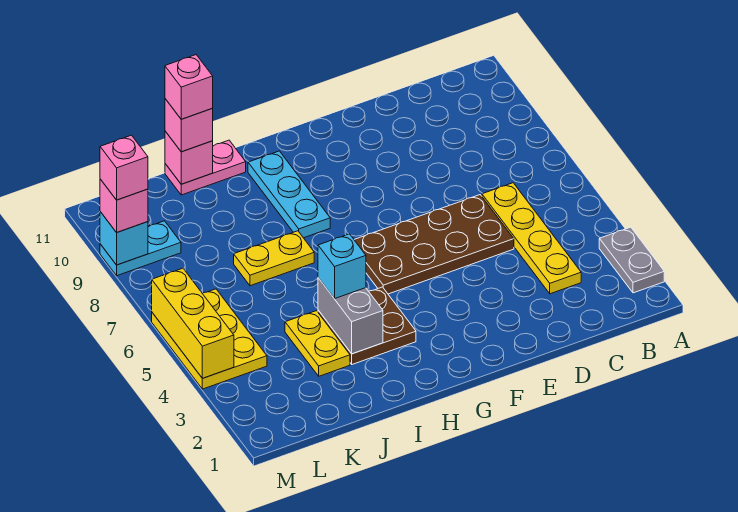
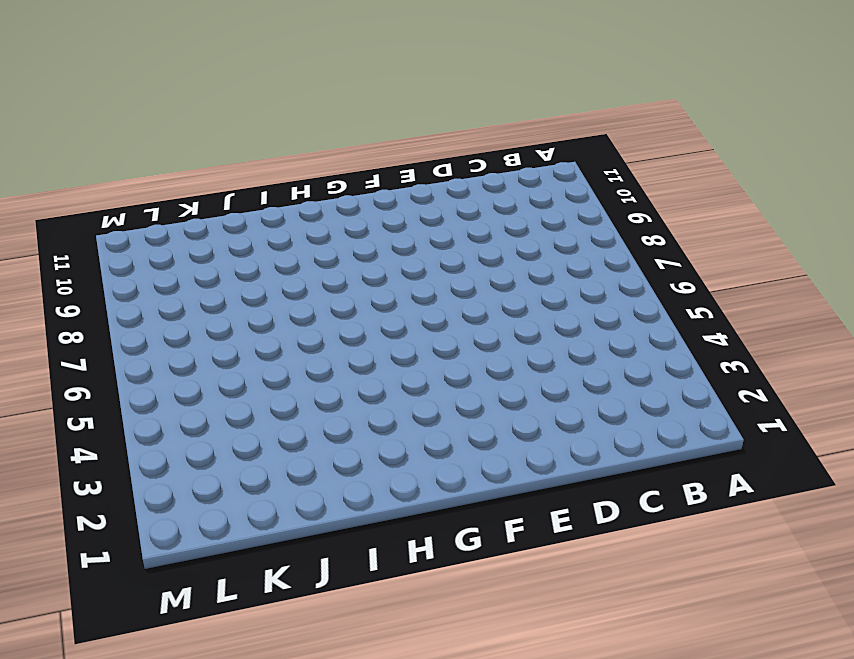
none -> grey plate A2:A3 level 1
none -> yellow plate C3:C6 level 1
none -> brown plate D5:G6 level 1

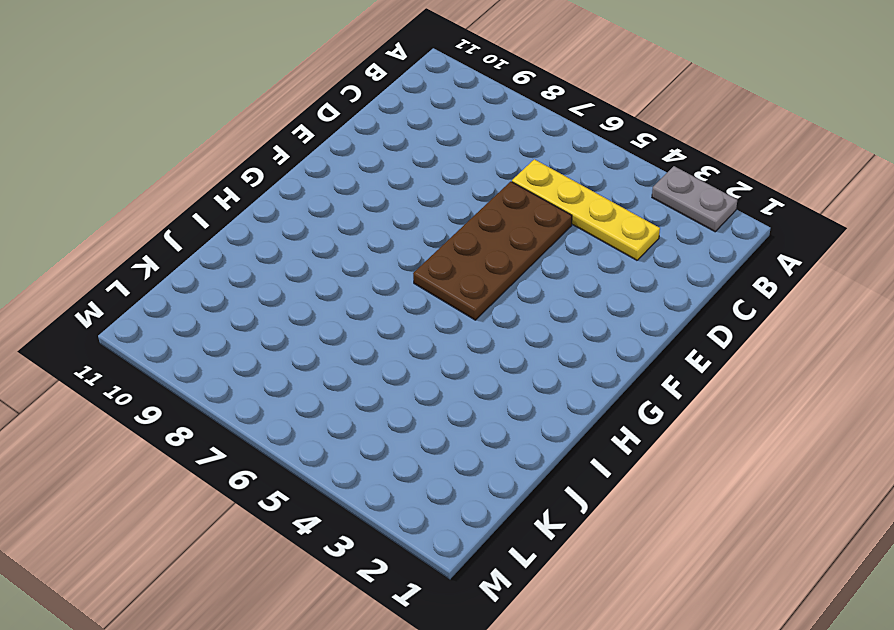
none -> brown plate H3:I4 level 1
none -> cyan plate H8:H10 level 1
none -> yellow plate I7:J7 level 1

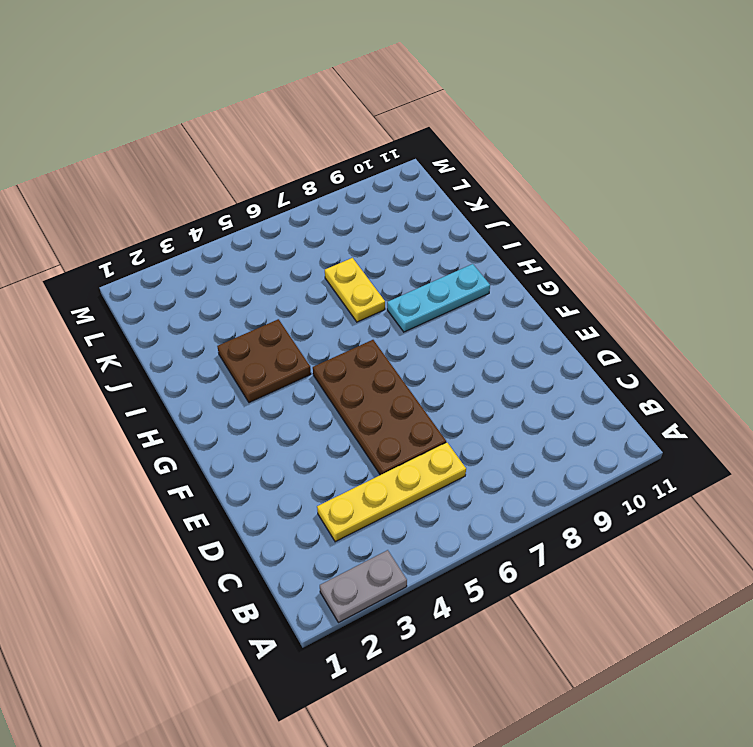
none -> pink plate I11:J11 level 1
none -> yellow plate J3:J4 level 1
none -> yellow plate L4:M6 level 1

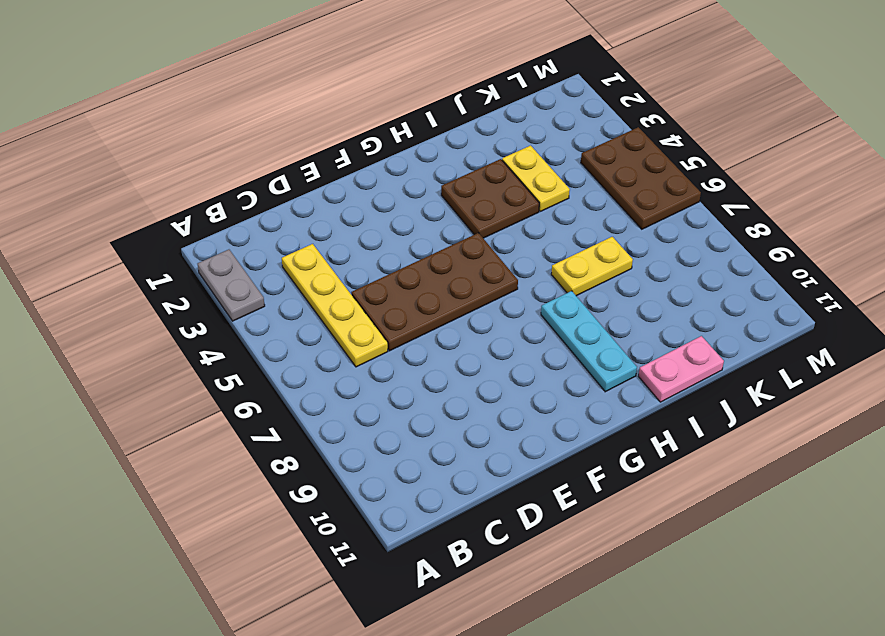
brown plate L4:M6 level 1 -> yellow plate L4:M6 level 1
none -> cyan plate L9:M9 level 1
none -> grey brick I3:I4 level 2
none -> pink brick J11 level 2

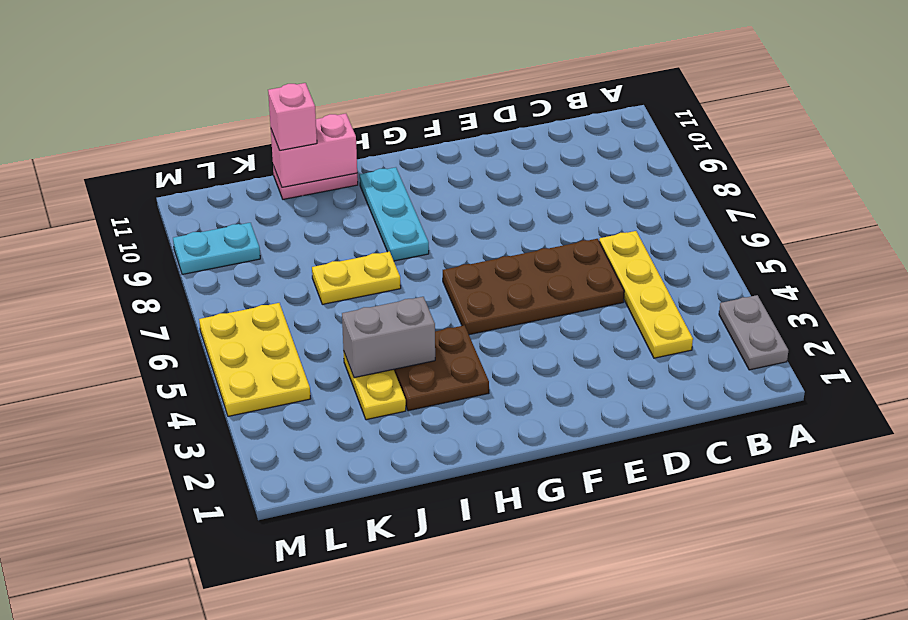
grey brick I4:J4 level 2 -> grey brick I3:I4 level 2
pink brick I11:J11 level 2 -> pink brick J11 level 2
none -> yellow brick M4:M6 level 2
none -> cyan brick M9 level 2
none -> cyan brick I4 level 3

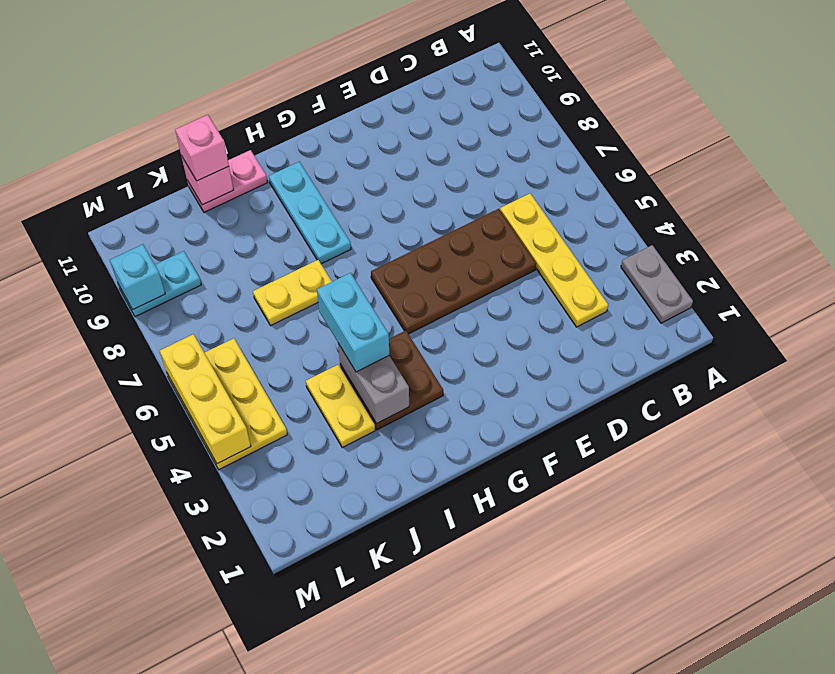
cyan brick I4:I5 level 3 -> cyan brick I4 level 3
none -> pink brick M9 level 3
none -> pink brick J11 level 4
none -> pink brick M9 level 4

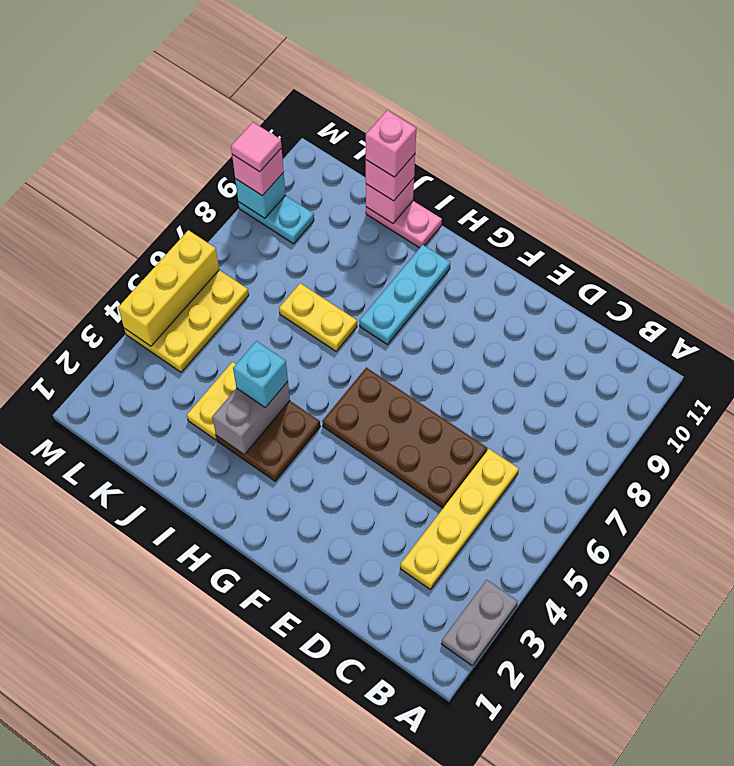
pink tile M9 level 4 -> pink brick M9 level 4

